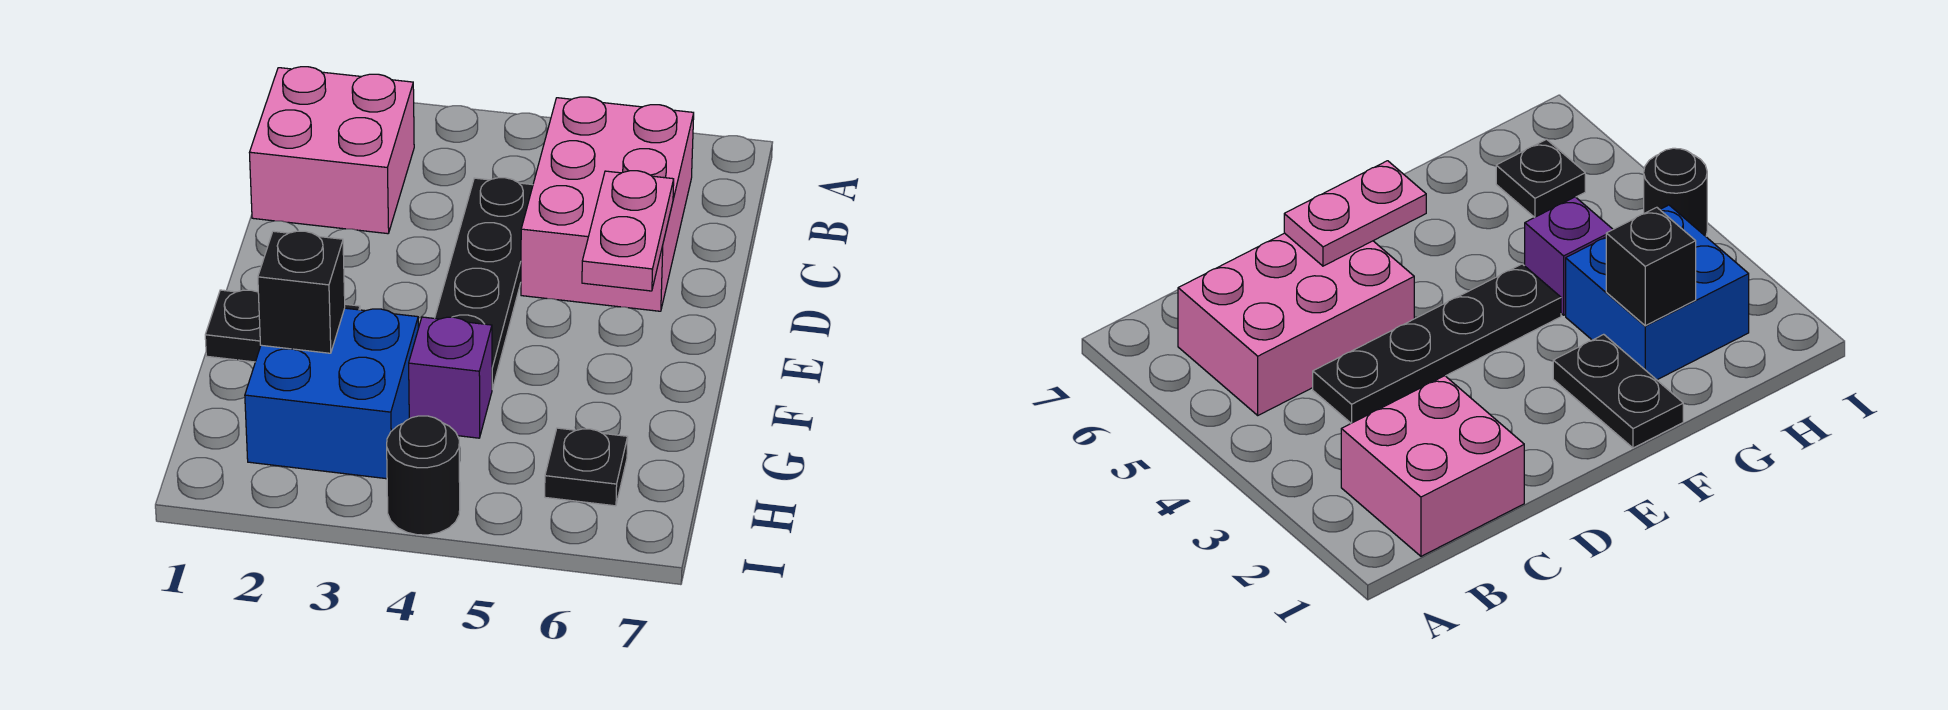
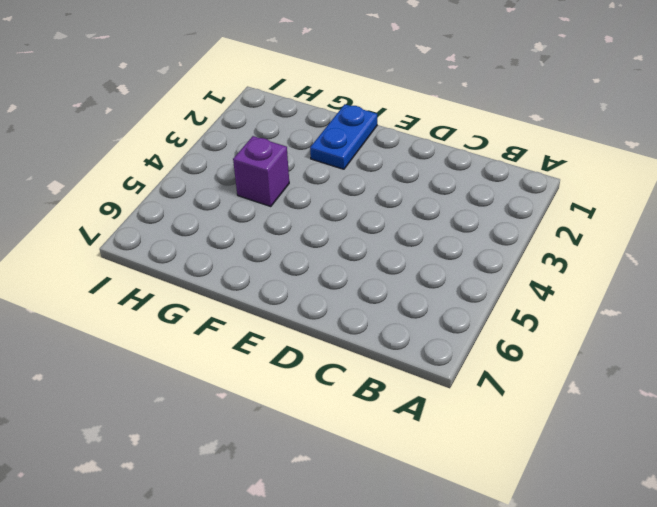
blue plate F1:F2 level 1 -> black plate F1:F2 level 1
none -> pink brick B1:C2 level 1
none -> pink brick B5:D6 level 1

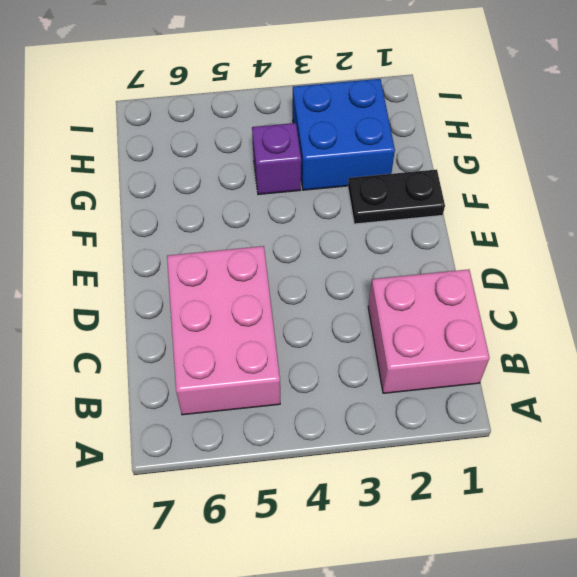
none -> black plate C4:F4 level 1
none -> black plate H6 level 1

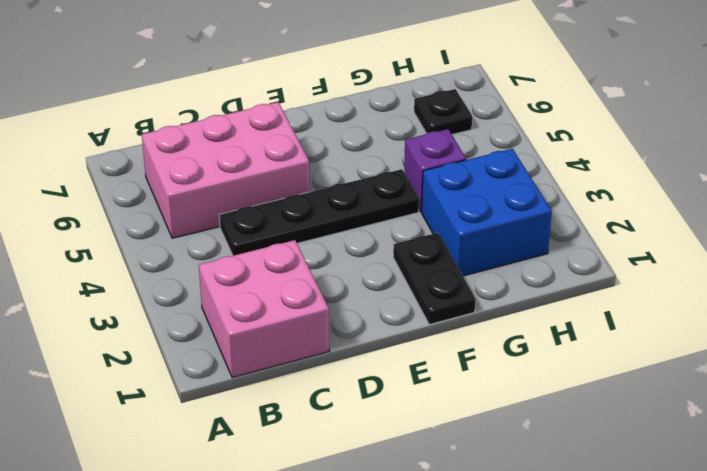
none -> black round brick I4 level 1
none -> pink plate D6:E6 level 2

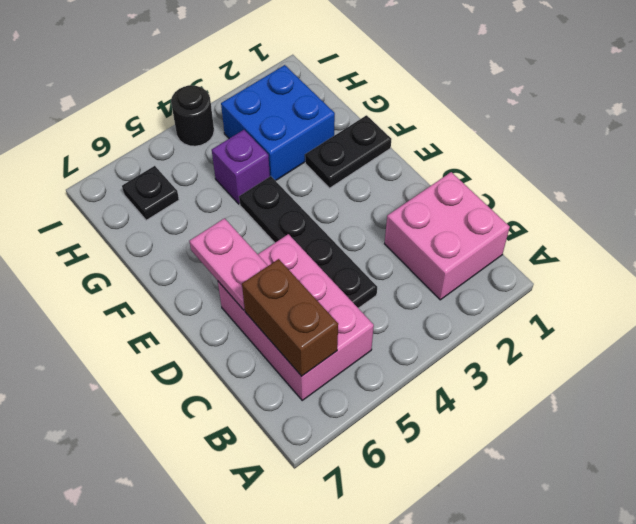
brown brick B6:C6 level 2 -> none
none -> black brick G2 level 2

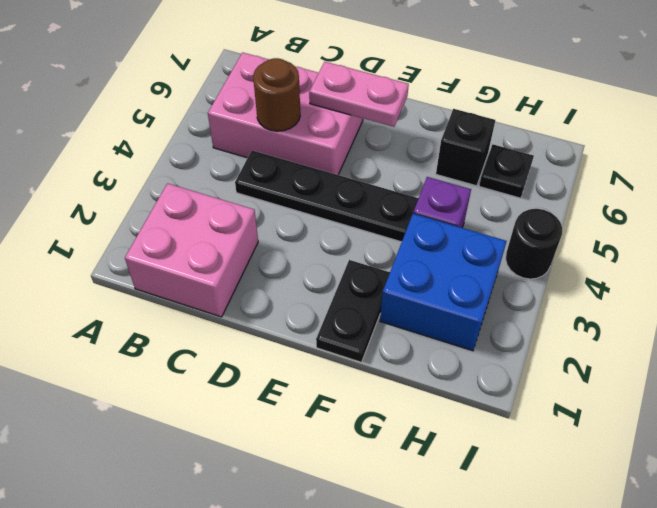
brown round brick C5 level 2 -> none
black brick G6 level 1 -> black brick G2 level 2

